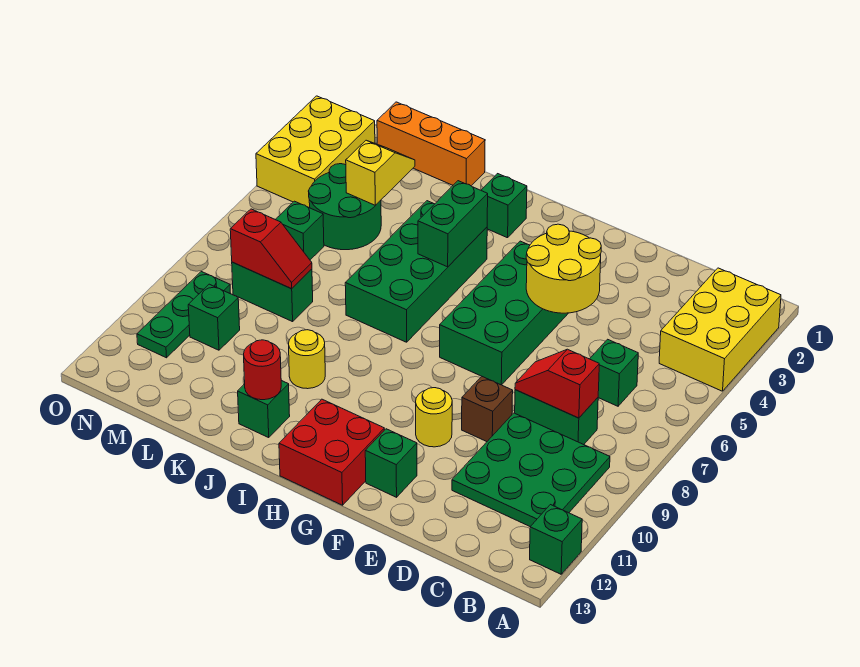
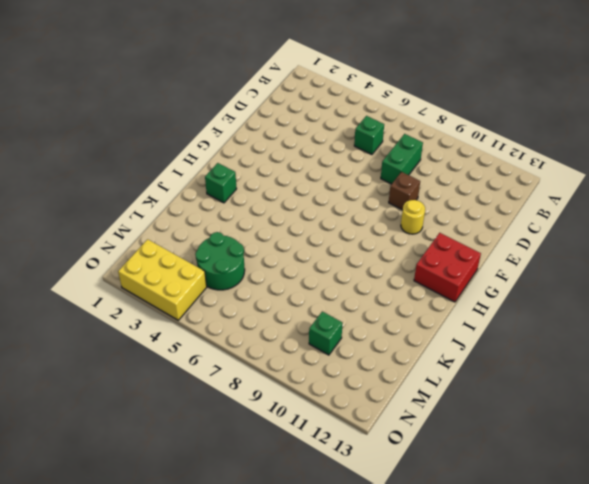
none -> yellow brick A2:B4 level 1
none -> green brick A12 level 1
none -> green plate B9:D11 level 1

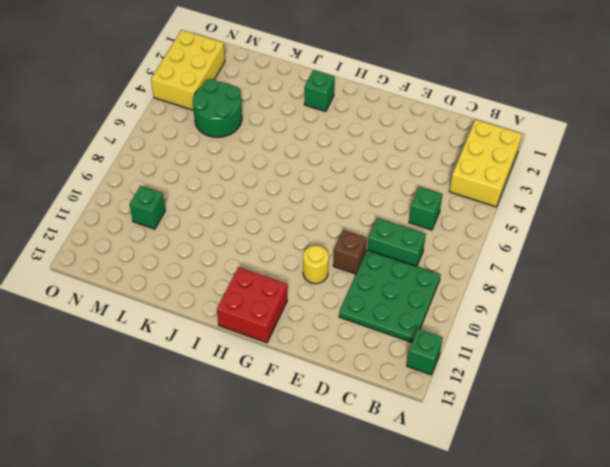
none -> green brick F4:G7 level 1
none -> green brick F12 level 1
none -> green brick I4:J7 level 1

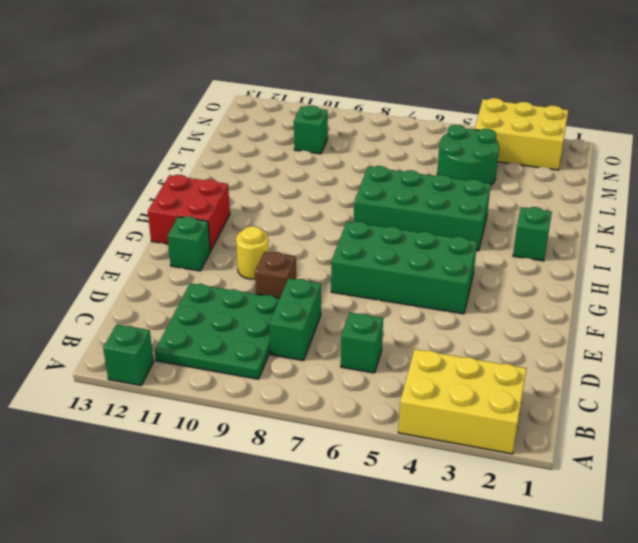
none -> yellow round brick J10 level 1
none -> green brick J12 level 1
none -> orange brick K1:M1 level 1

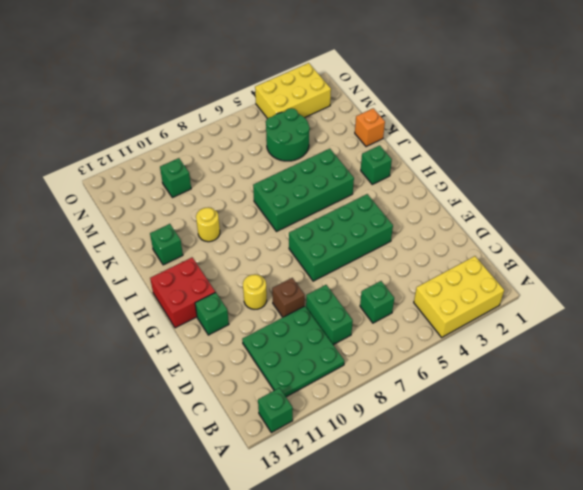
orange brick K1 level 1 -> orange brick K1:M1 level 1
none -> green brick L8:M8 level 1
none -> green brick M6 level 1
none -> green plate N9:N11 level 1

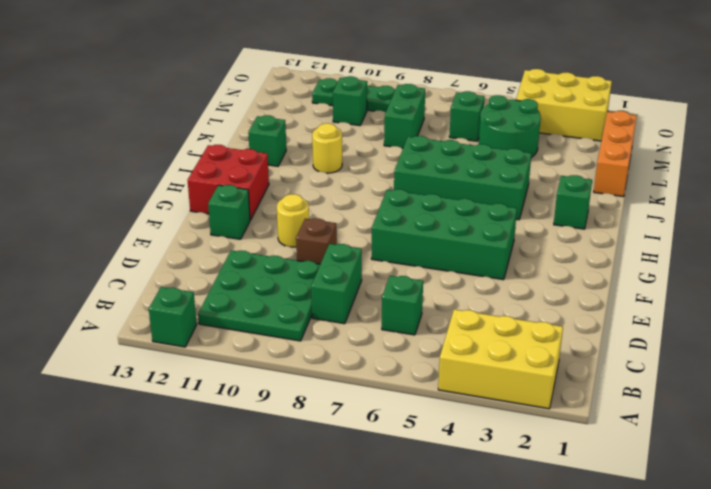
none -> red slope C8:D8 level 2 top C
none -> yellow round brick E4:F5 level 2
none -> green brick I4:I5 level 2

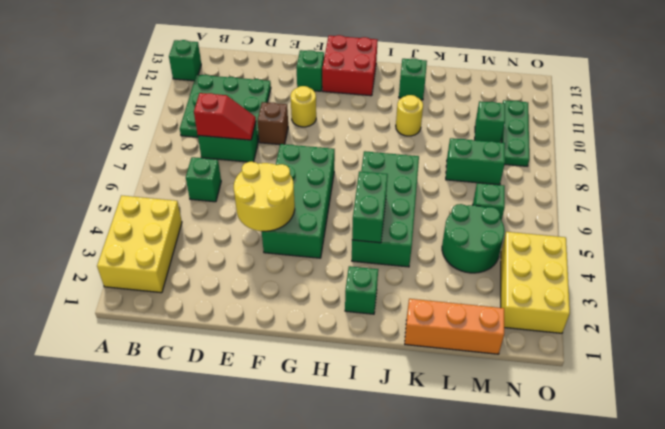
none -> red round brick J12 level 2
none -> yellow slope L3:L4 level 2 top 4
none -> red slope L8:M8 level 2 top M

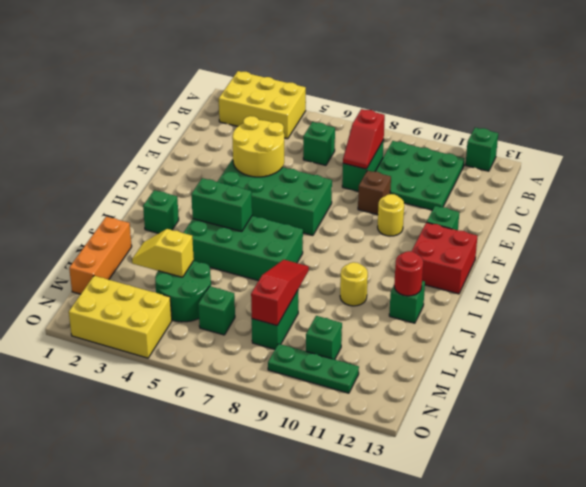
red slope K8:M8 level 2 top M -> red slope L8:M8 level 2 top M

